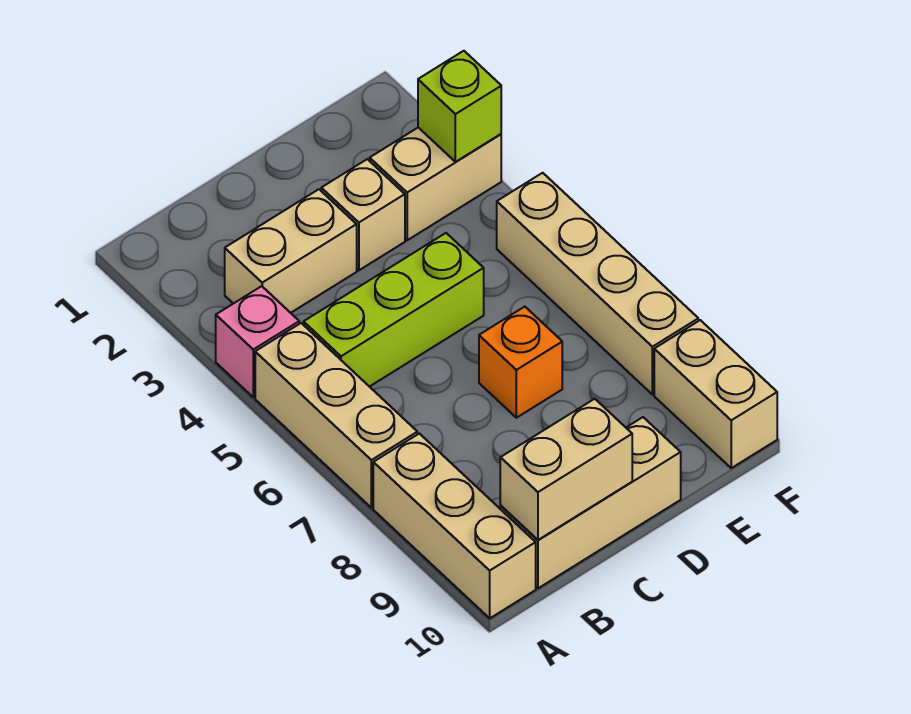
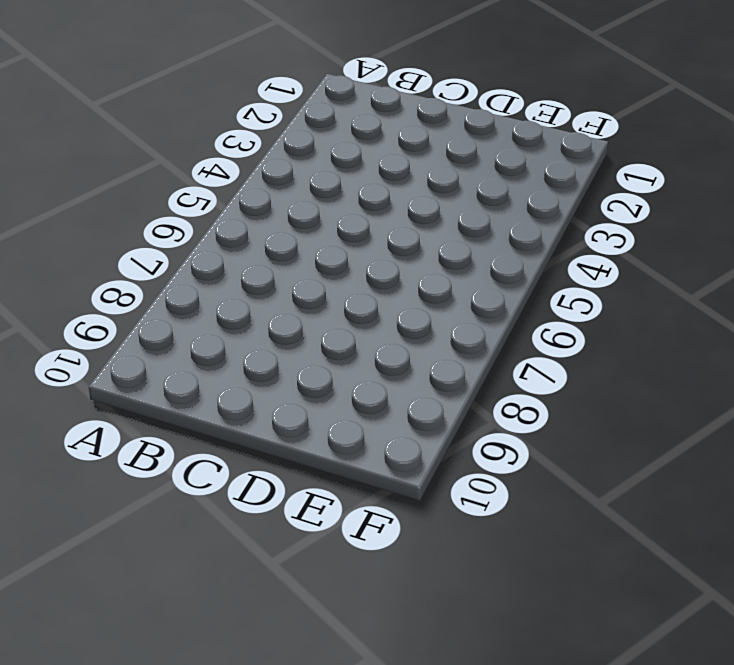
none -> pink brick A4 level 1
none -> tan brick A5:A7 level 1
none -> tan brick A8:A10 level 1

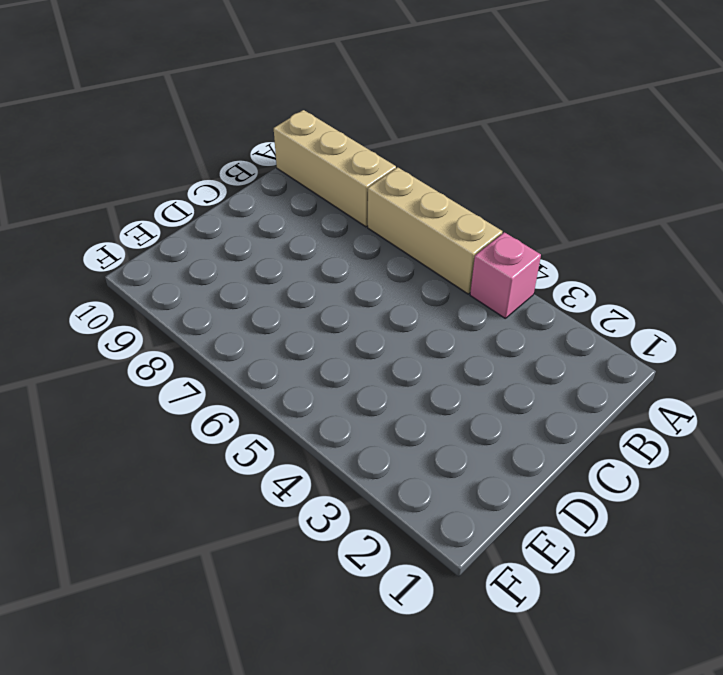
none -> tan brick B3:C3 level 1
none -> lime brick B5:D5 level 1
none -> tan brick B10:D10 level 1

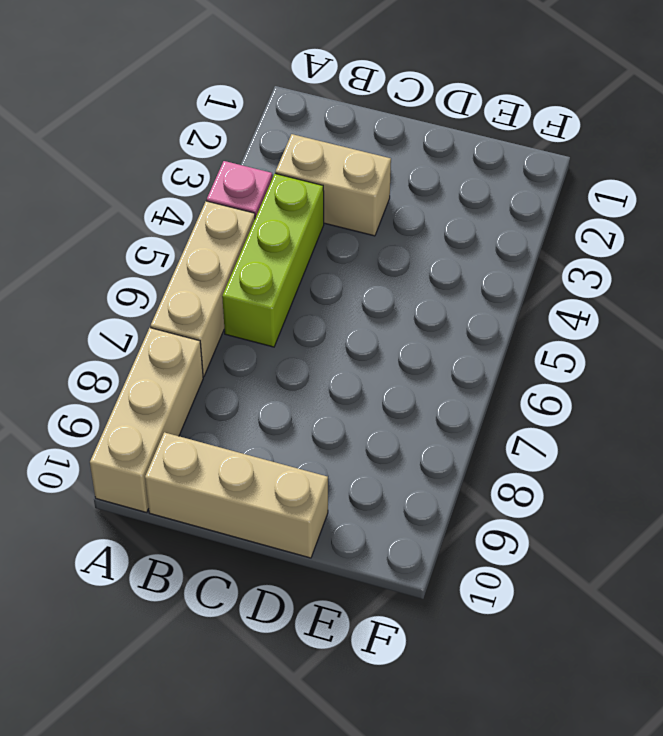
lime brick B4:B6 level 1 -> lime brick B5:D5 level 1
none -> tan brick D3 level 1
none -> orange brick D7 level 1
none -> tan brick E3:F3 level 1

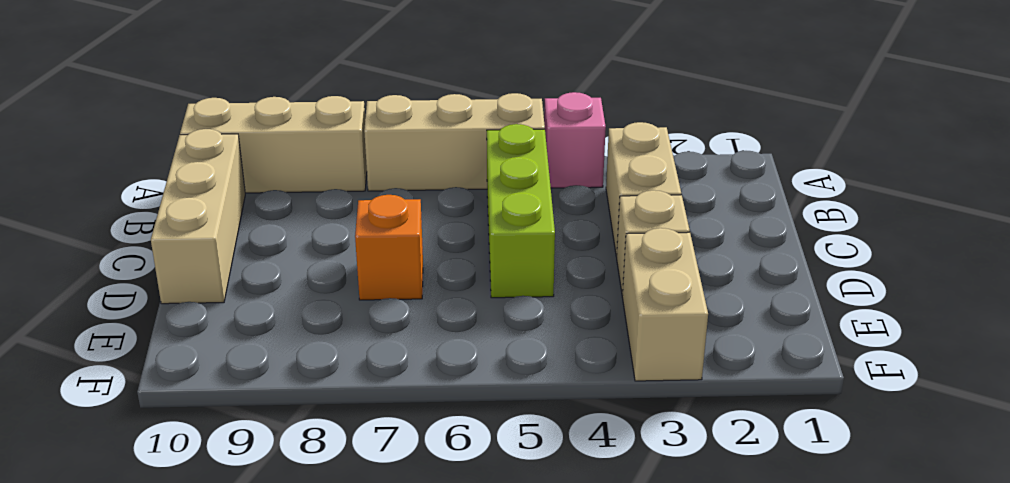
none -> tan brick F5:F8 level 1
none -> tan brick F9:F10 level 1
none -> tan brick B10:C10 level 2

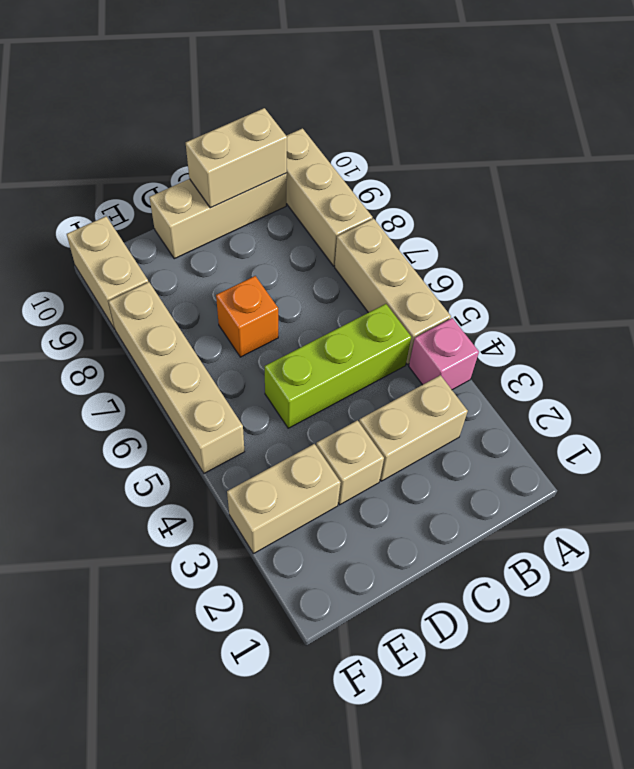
none -> lime brick F3 level 2

